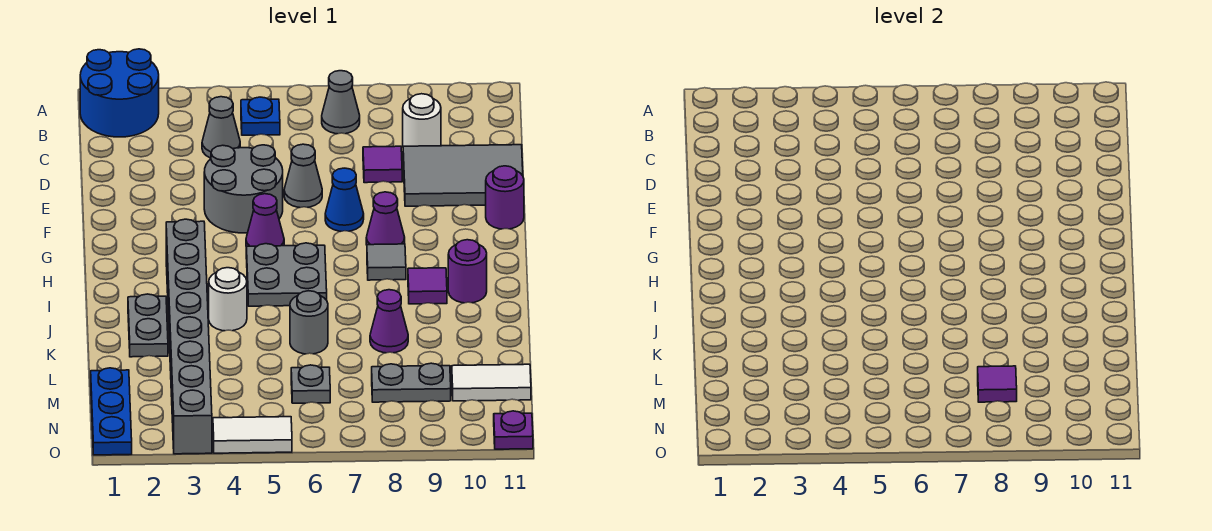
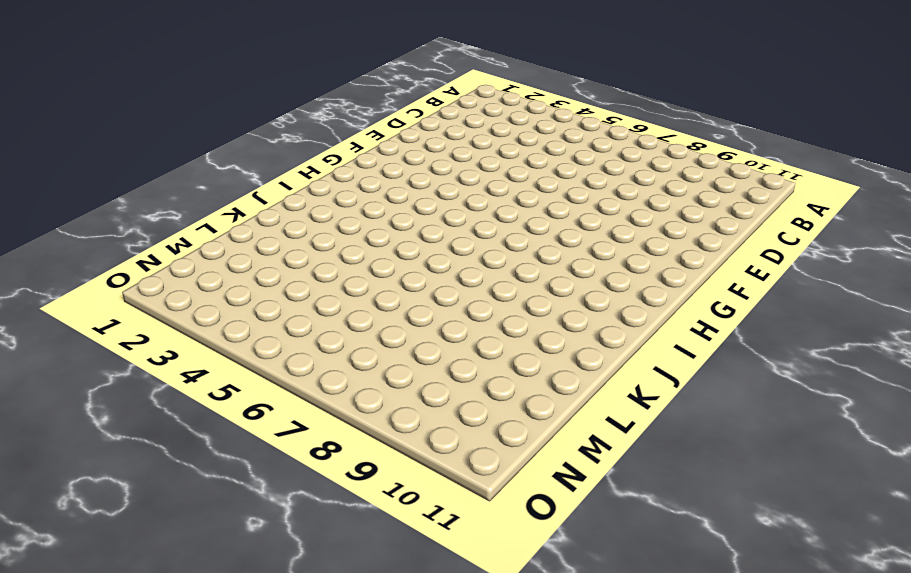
none -> blue round brick A1:B2 level 1
none -> blue plate B5 level 1
none -> grey cone B7 level 1

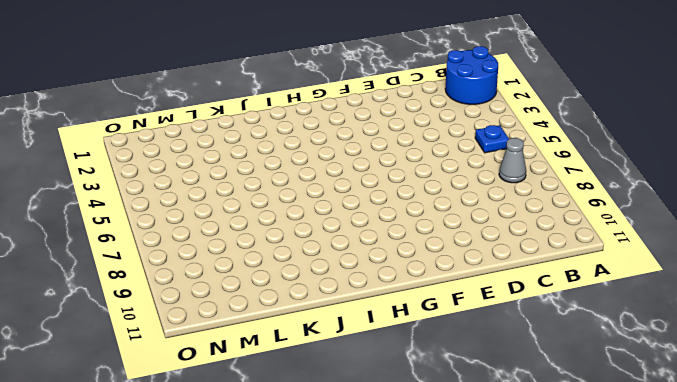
none -> grey cone C4 level 1
none -> white round brick C9 level 1
none -> purple tile D8 level 1

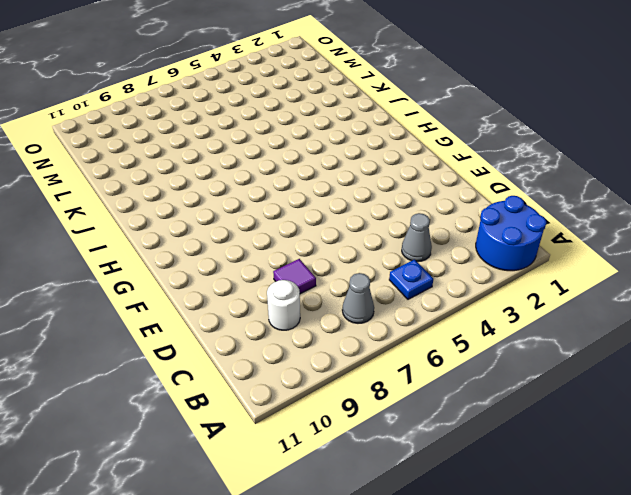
none -> grey tile D9:E11 level 1
none -> grey round brick E4:F5 level 1
none -> grey cone E6 level 1

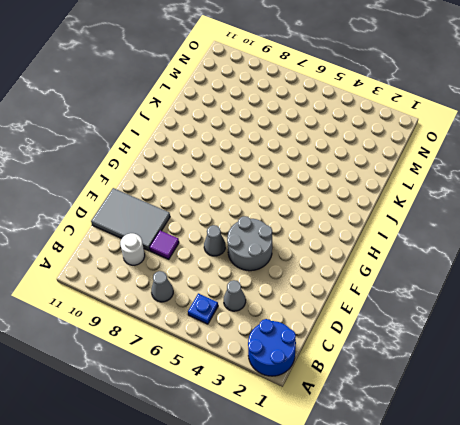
none -> blue cone F7 level 1
none -> purple round brick F11 level 1
none -> purple cone G5 level 1

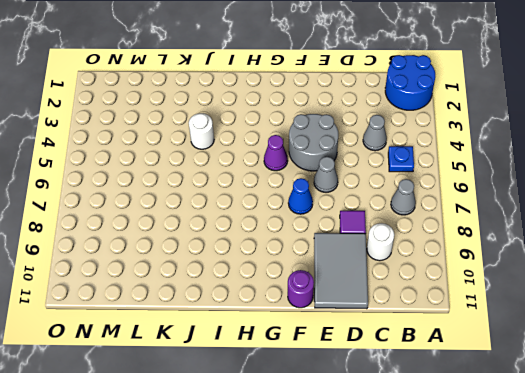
none -> purple cone G8 level 1
none -> grey brick H3:O3 level 1
none -> grey plate H5:I6 level 1

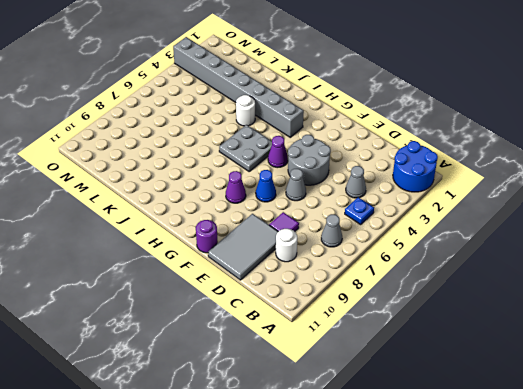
none -> grey tile H8 level 1
none -> purple tile I9 level 1
none -> purple round brick I10 level 1

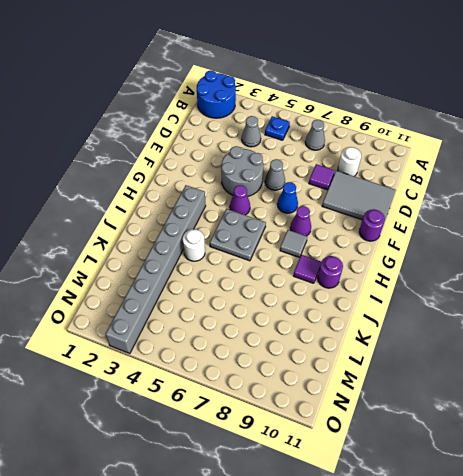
none -> grey plate J2:K2 level 1
none -> grey round brick K6 level 1
none -> purple cone K8 level 1

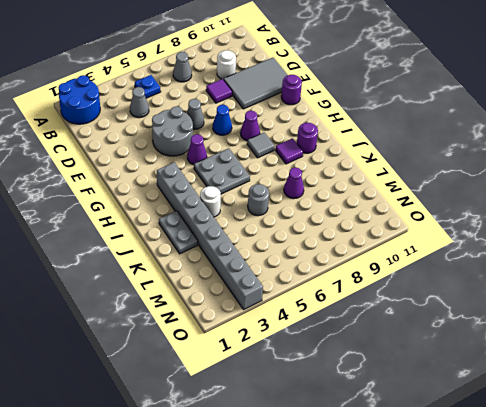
none -> blue plate M1:O1 level 1
none -> grey plate M6 level 1
none -> grey plate M8:M9 level 1

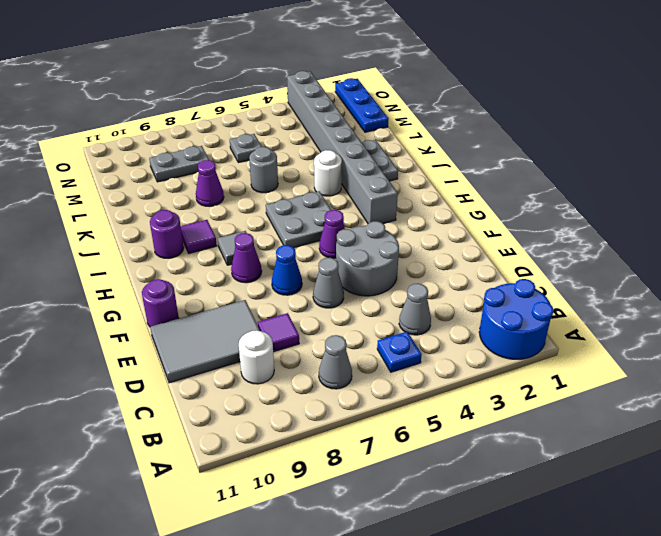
none -> white tile M10:M11 level 1
none -> white tile O4:O5 level 1
none -> purple plate O11 level 1

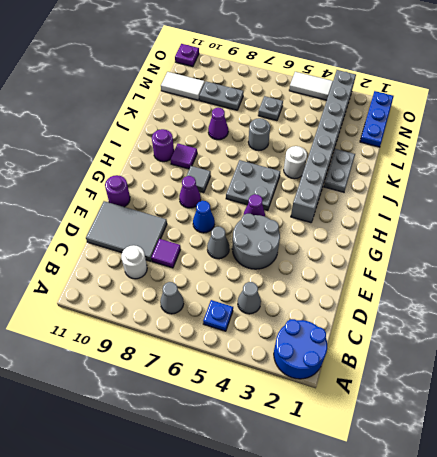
none -> purple tile M8 level 2

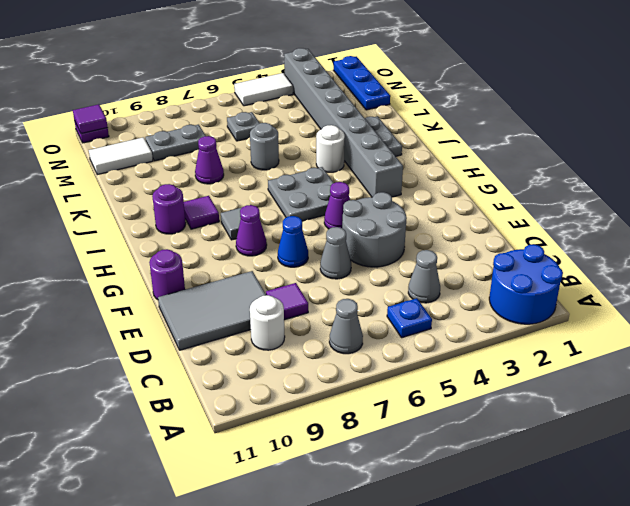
purple tile O11 level 2 -> purple tile M8 level 2

